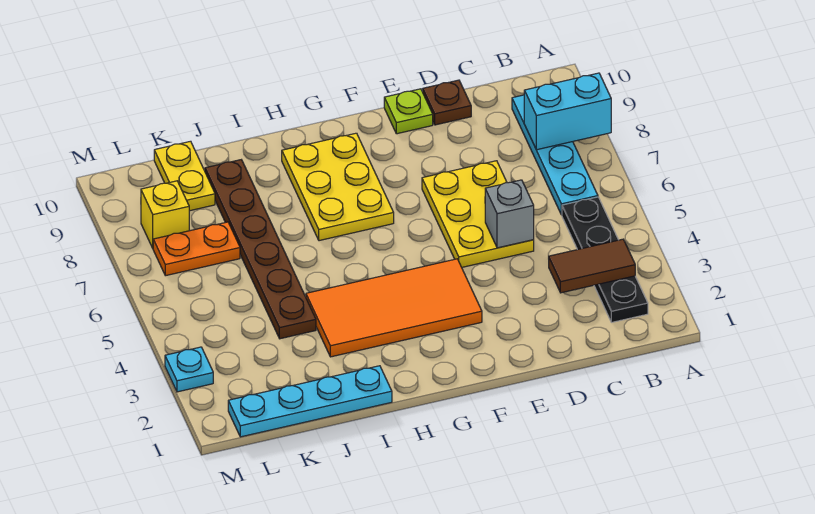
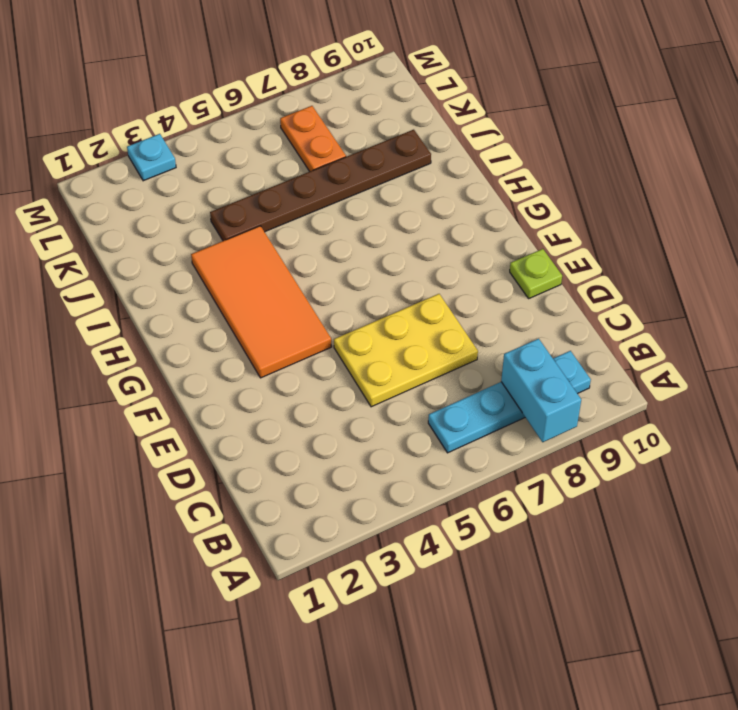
none -> black plate B2:B5 level 1
none -> brown plate D10 level 1
none -> yellow plate G7:H9 level 1

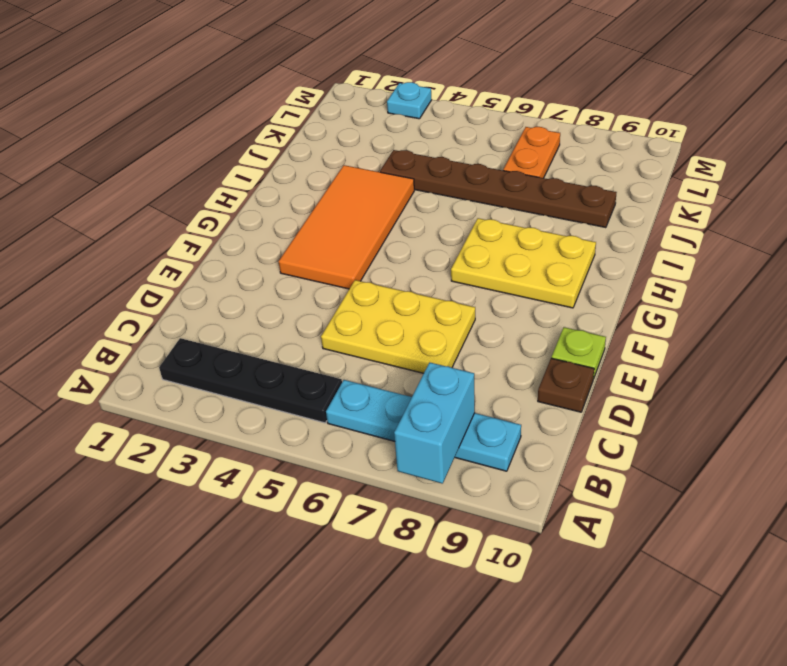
none -> cyan plate I1:L1 level 1
none -> yellow plate K9:K10 level 1
none -> yellow brick L8 level 1

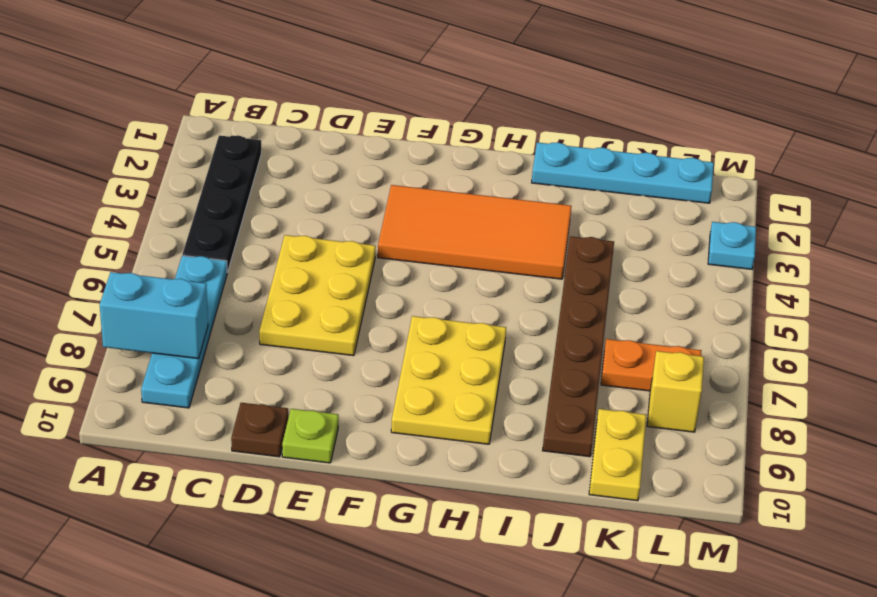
none -> brown tile B3:C3 level 2
none -> grey brick D5 level 2

